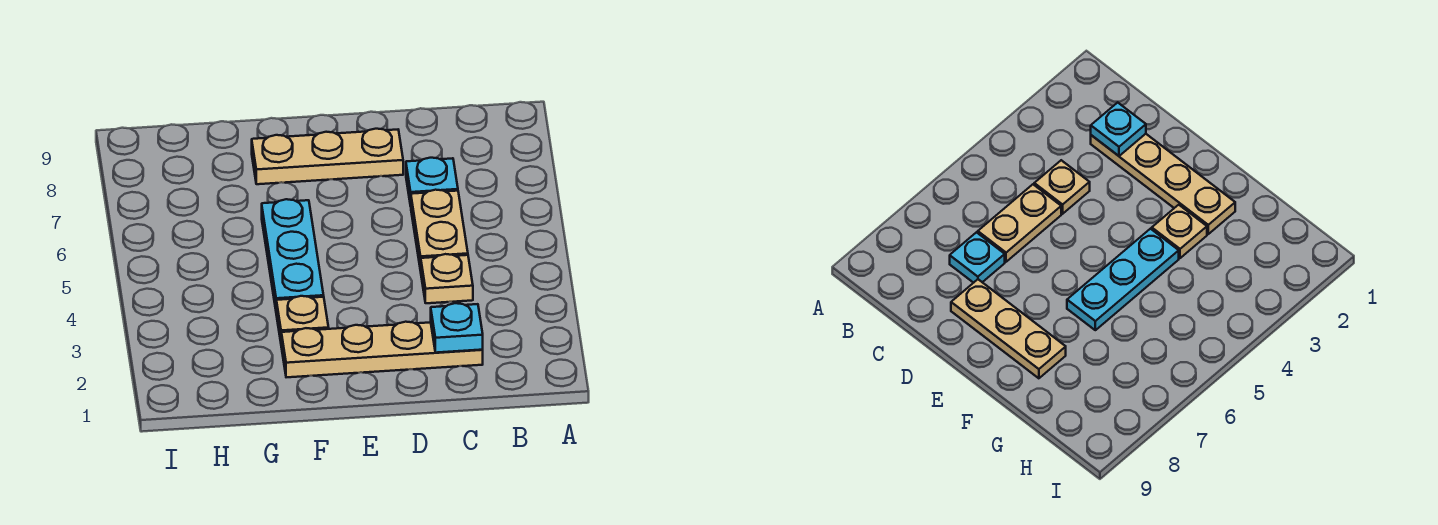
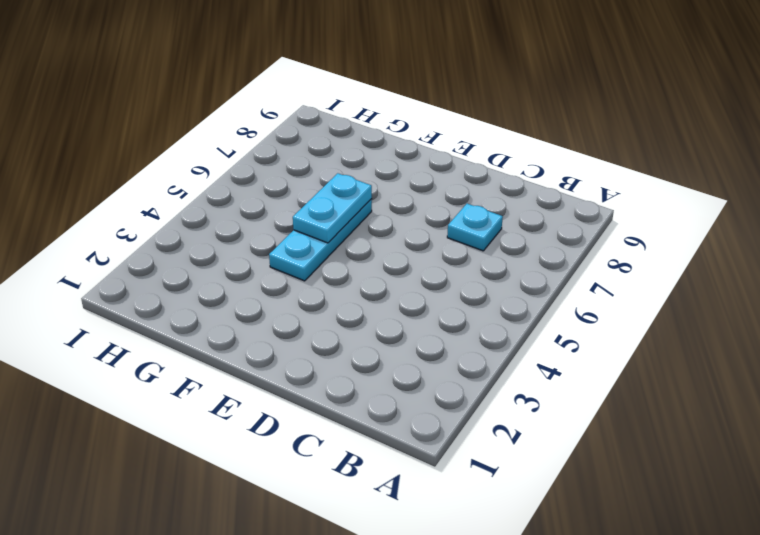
cyan plate F5:F6 level 2 -> none
none -> tan plate C2:F2 level 1
none -> tan plate C4 level 1

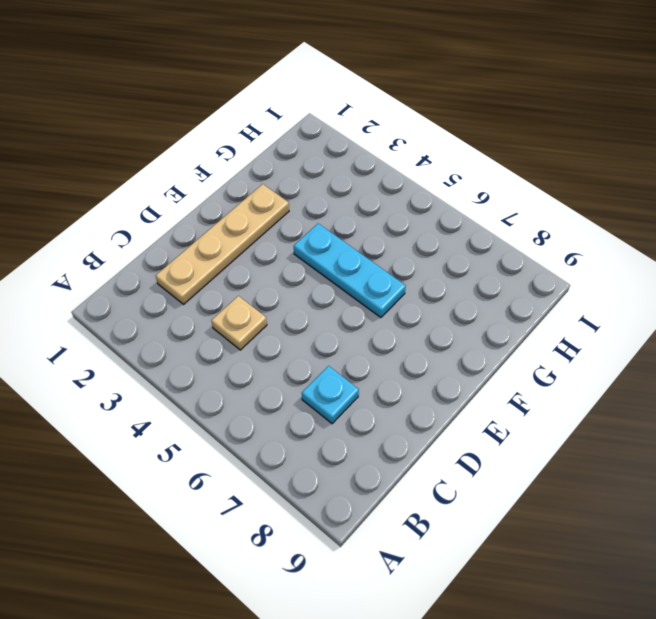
none -> tan plate C5:C6 level 1
none -> tan plate D8:F8 level 1

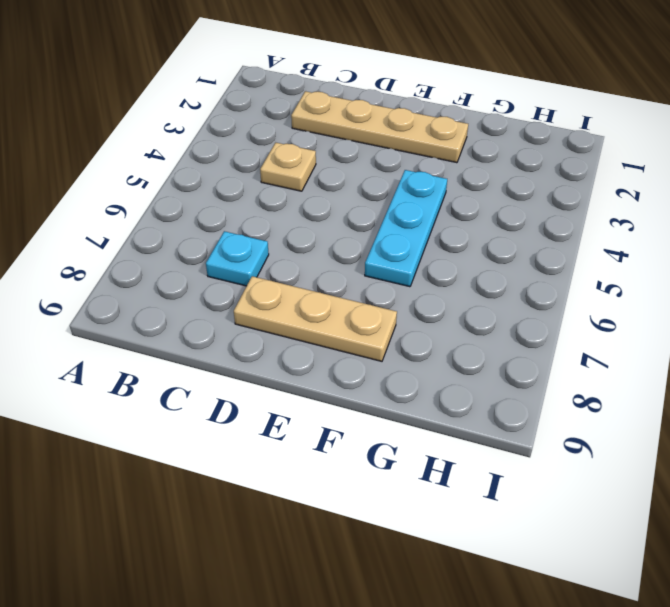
none -> tan plate C5:C6 level 1
none -> tan plate F3 level 1

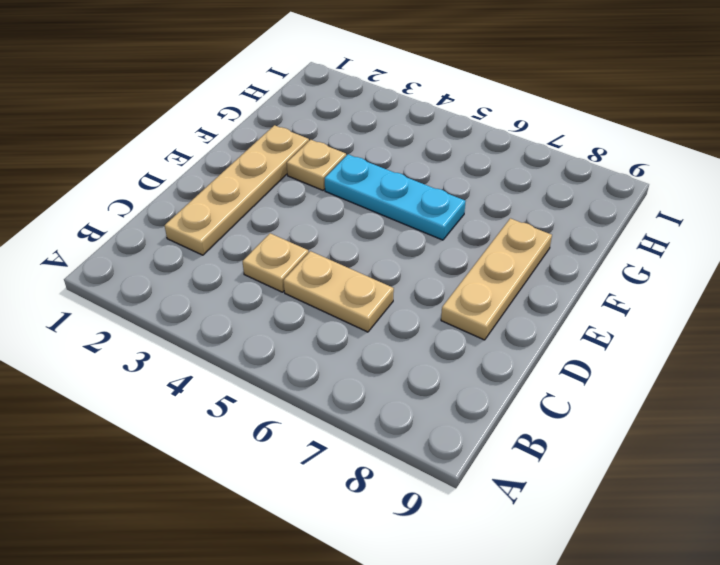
none -> cyan plate C7 level 1
none -> cyan plate C2 level 2

